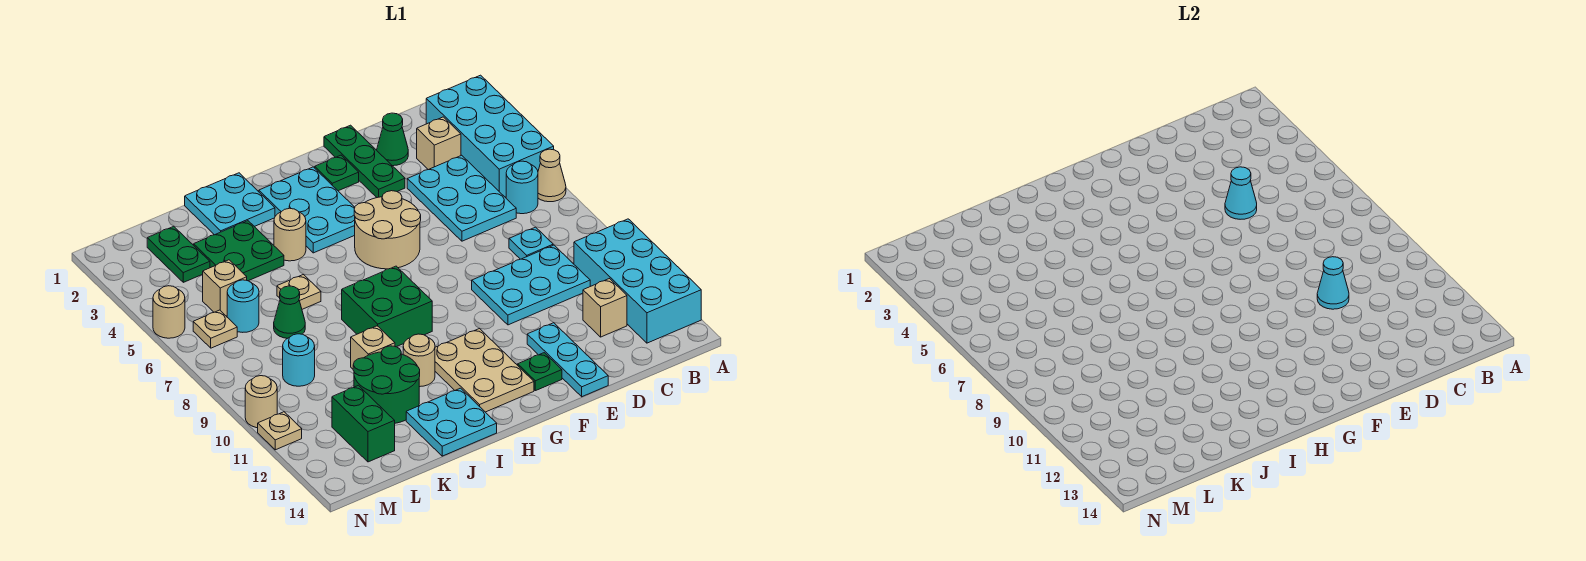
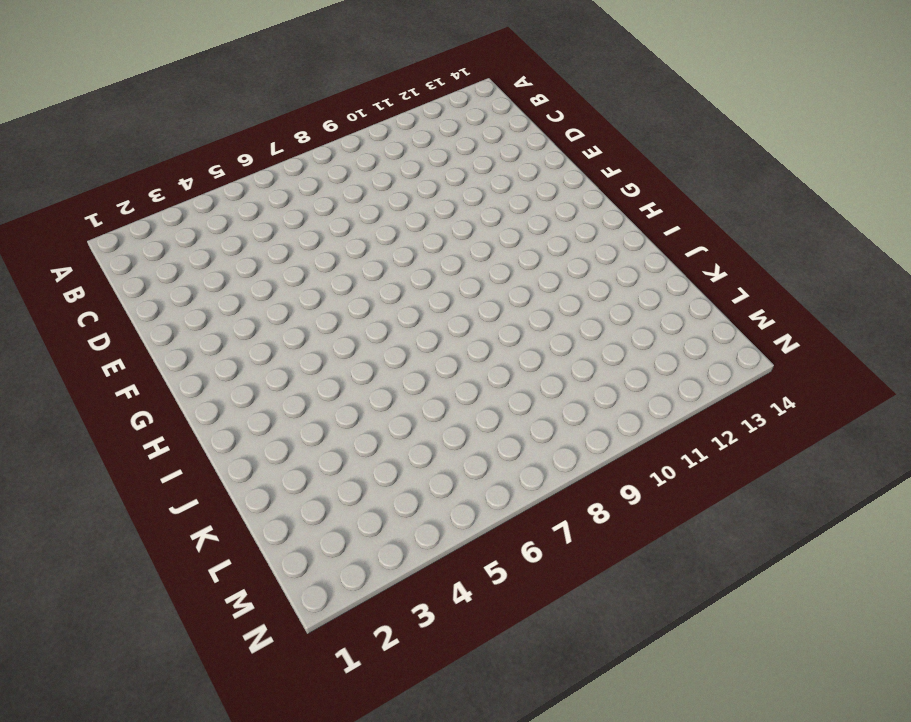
none -> cyan brick A2:B5 level 1
none -> tan cone A6 level 1
none -> cyan brick A10:B13 level 1
none -> cyan round brick B6 level 1

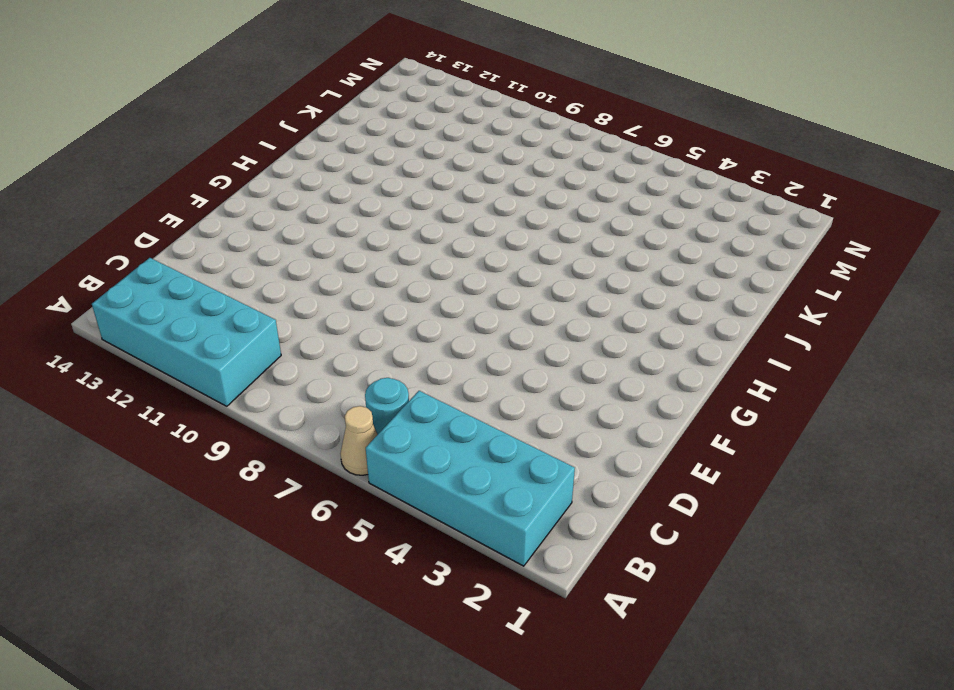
none -> tan brick C3 level 1
none -> cyan plate C4:D6 level 1
none -> cyan plate C8 level 1
none -> cyan plate C9:E10 level 1

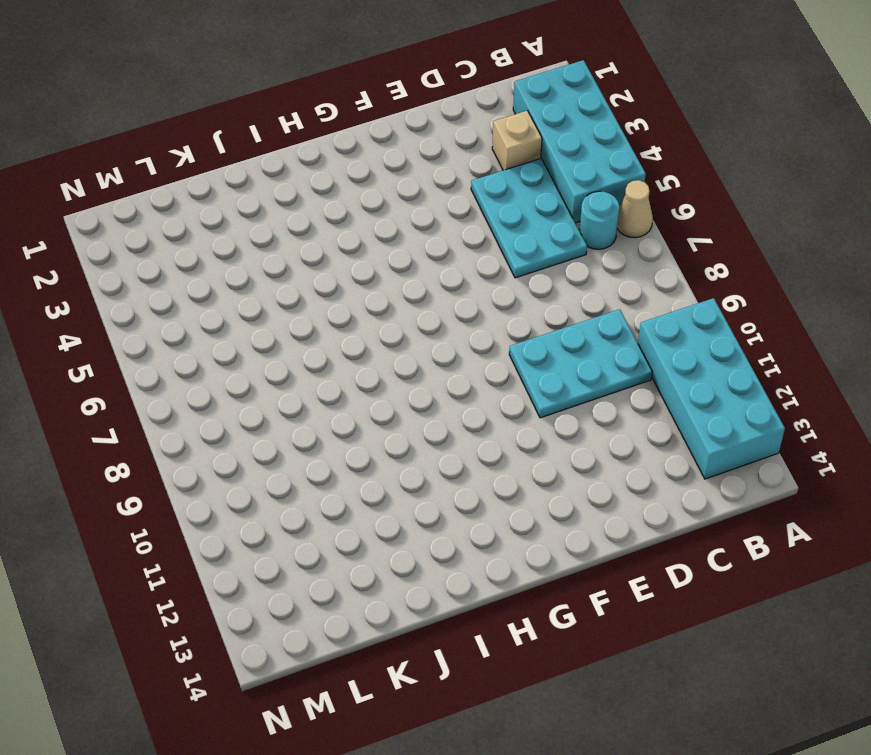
none -> cyan plate C8 level 1
none -> tan brick C12 level 1
none -> green cone D2 level 1
none -> green plate E1:E3 level 1

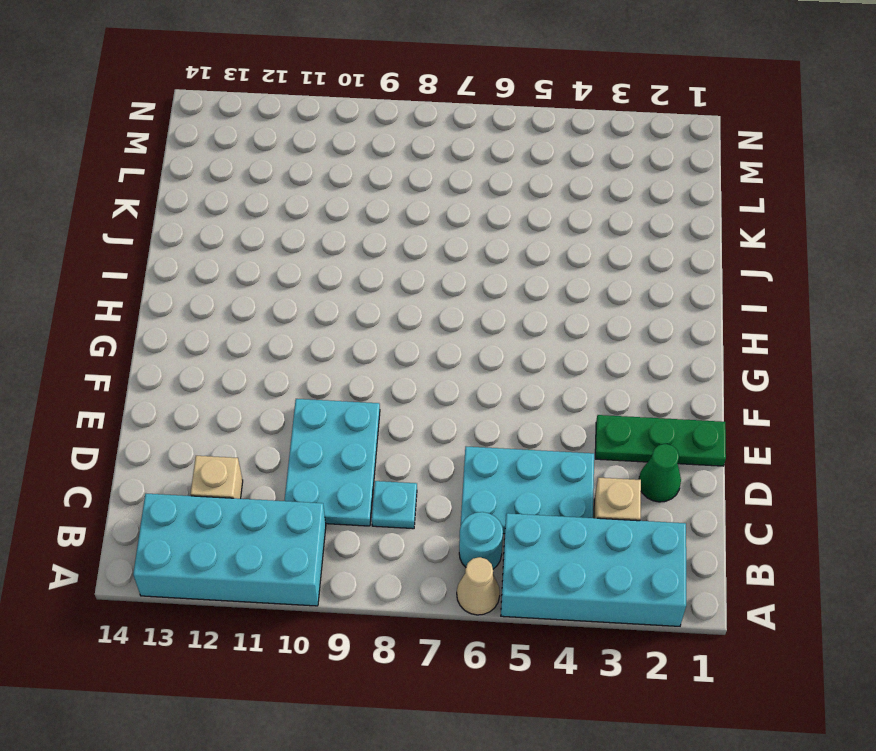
none -> cyan plate E12:E14 level 1
none -> green plate F2 level 1
none -> tan round brick F5:G6 level 1
none -> green plate F13 level 1

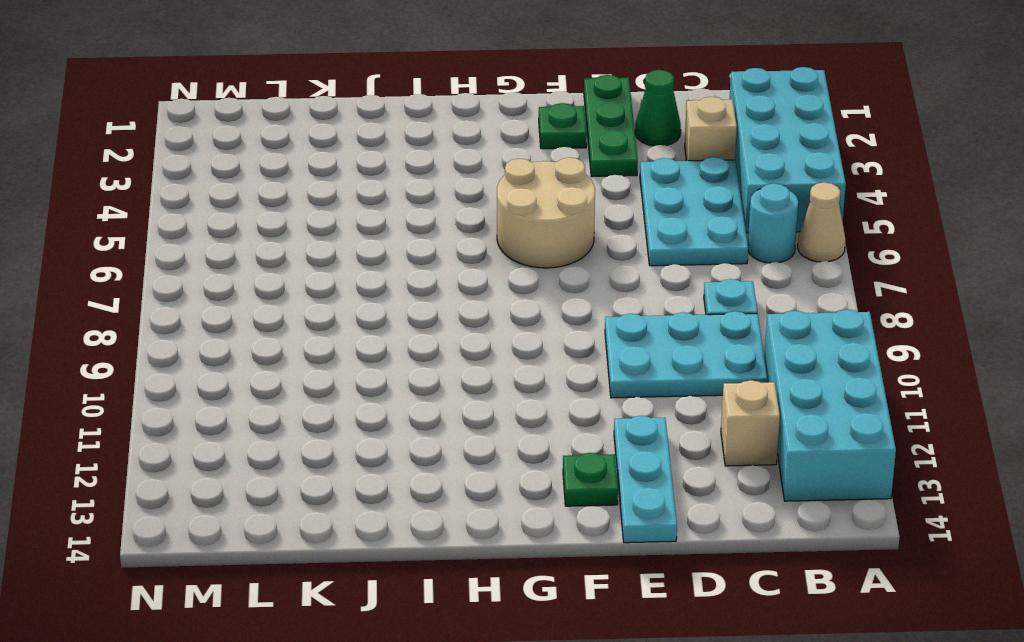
none -> cyan plate G2:H4 level 1
none -> tan plate G11:H13 level 1
none -> green brick H8:I9 level 1
none -> cyan plate I1:J2 level 1

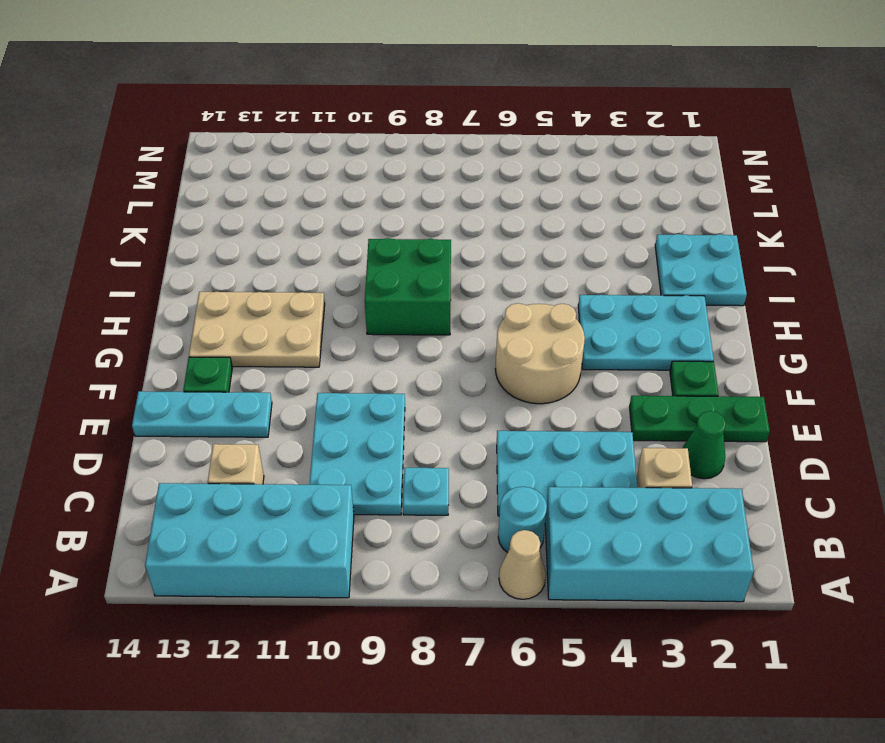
none -> tan round brick I4 level 1
none -> tan round brick I11 level 1
none -> cyan plate I13:J14 level 1
none -> green plate J3:K4 level 1

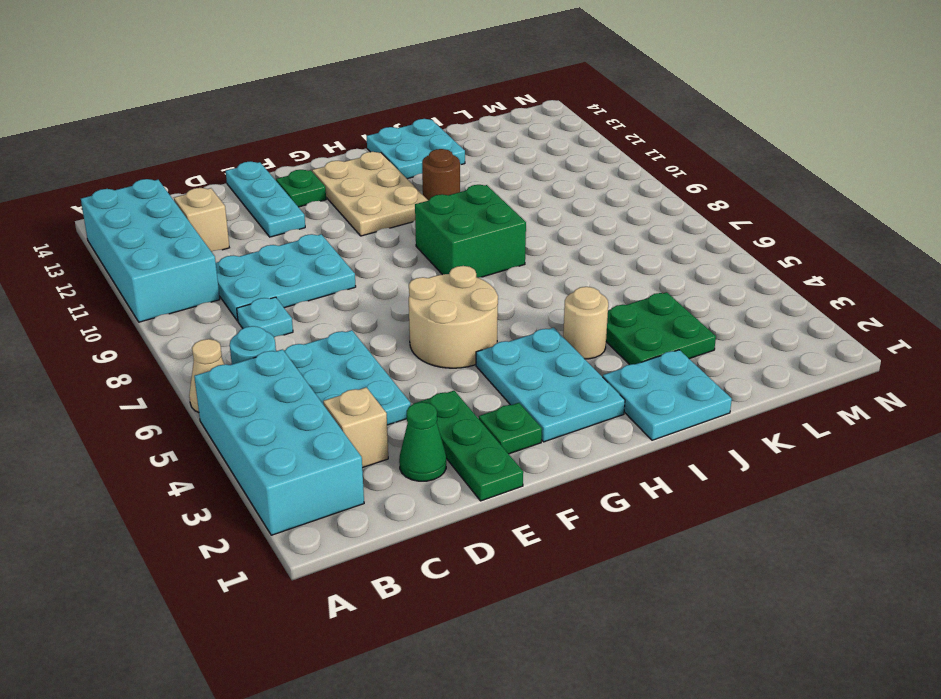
brown round brick I11 level 1 -> tan round brick I11 level 1
none -> tan plate J6 level 1
none -> tan brick J10 level 1
none -> green round brick J11:K12 level 1
none -> green cone K7 level 1

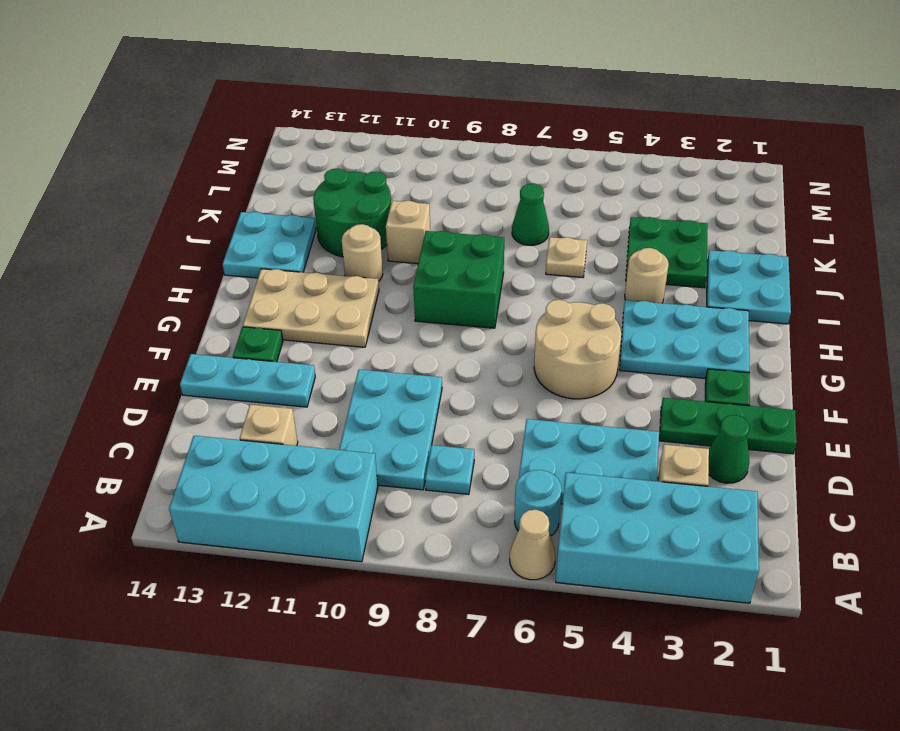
none -> green plate L2:L3 level 1
none -> tan brick L5 level 1
none -> cyan round brick L6 level 1
none -> cyan round brick L9 level 1

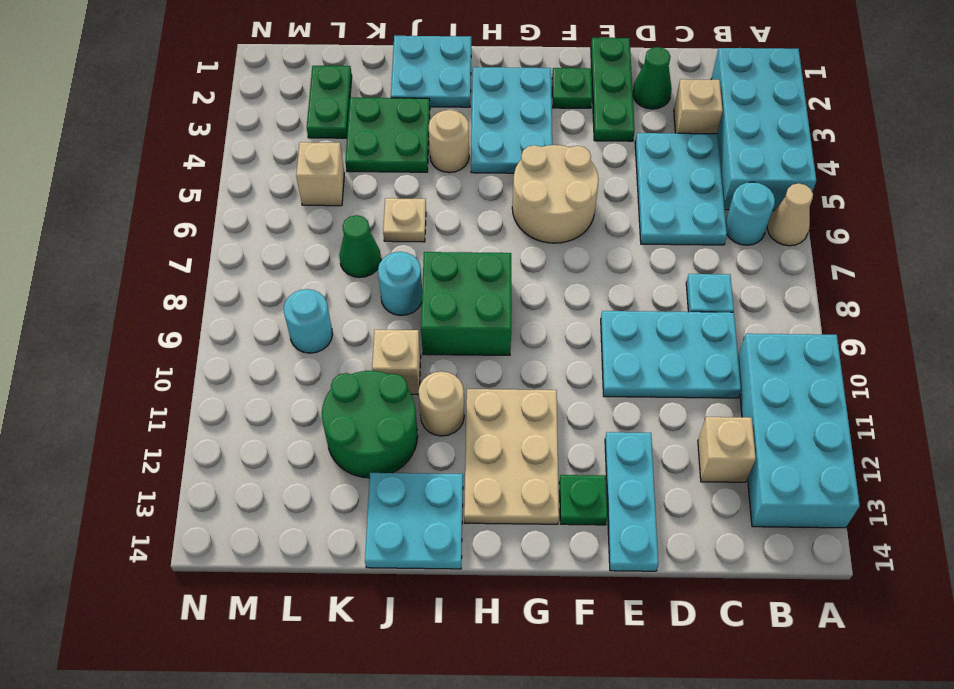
cyan round brick J8 level 1 -> cyan round brick L6 level 1
none -> green brick L12:L13 level 1
none -> tan plate M6 level 1
none -> tan round brick N5 level 1
none -> tan round brick N10 level 1

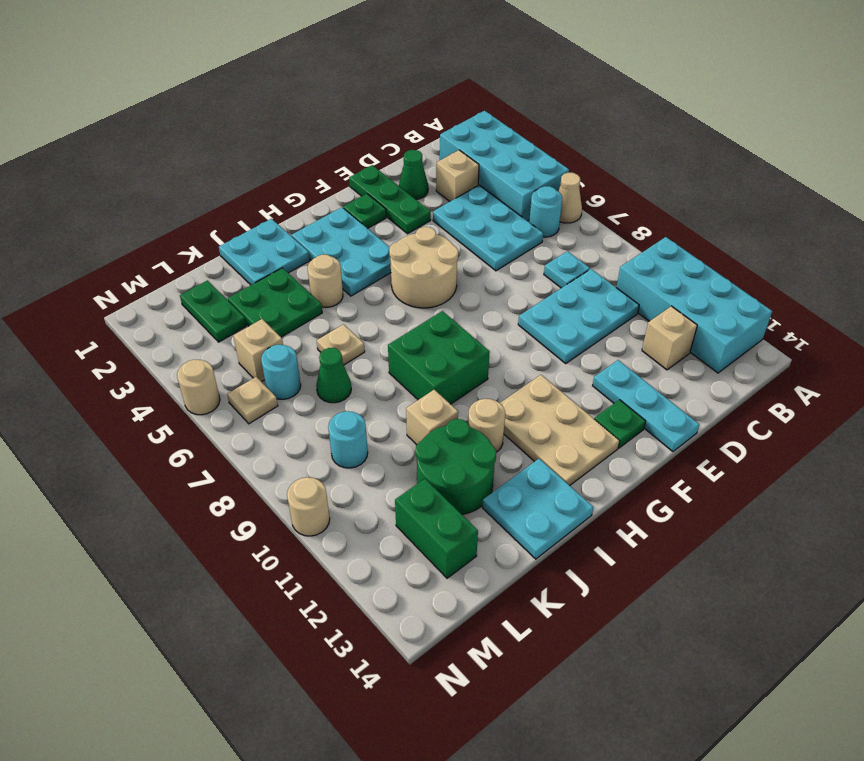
none -> tan plate N11 level 1
none -> cyan cone D5 level 2
none -> cyan cone D10 level 2

